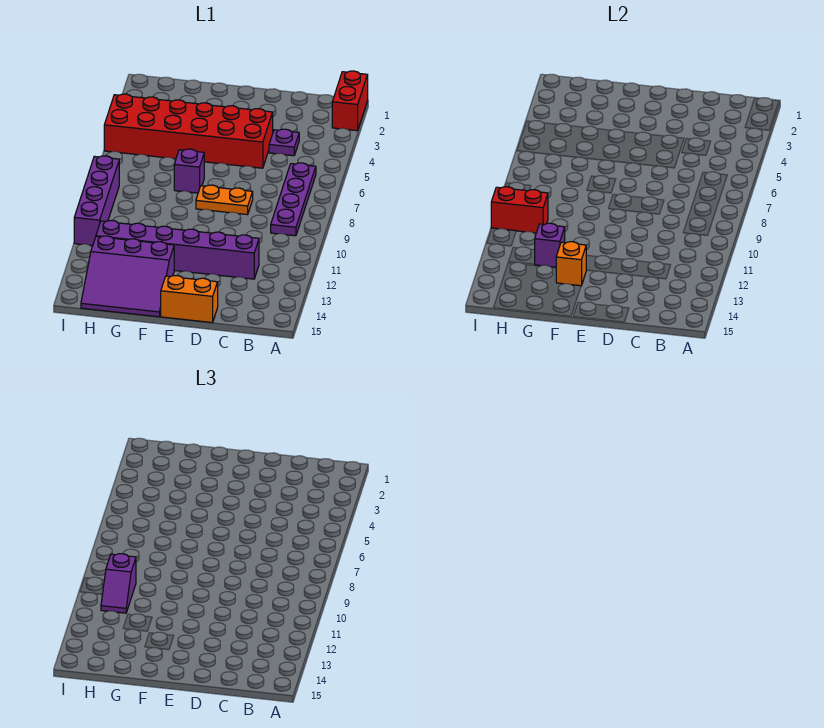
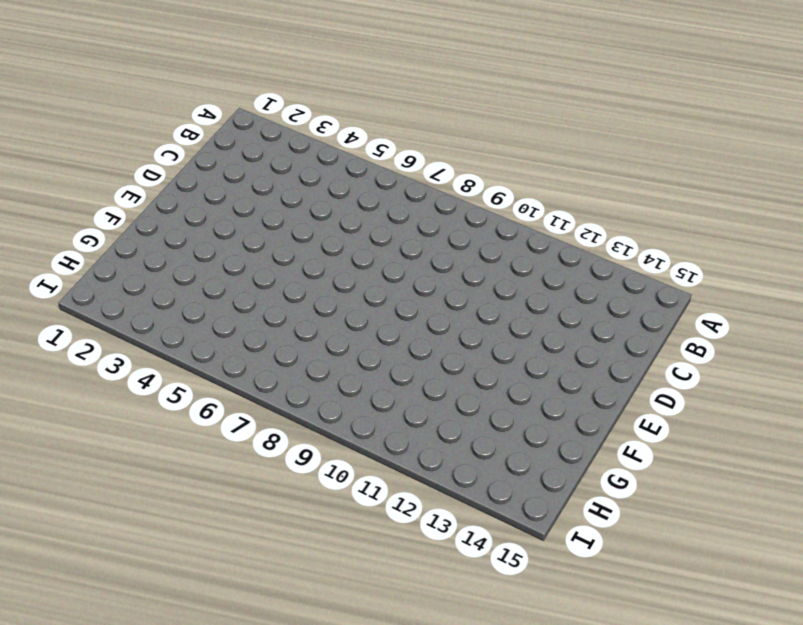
none -> red brick A1:A2 level 1
none -> purple plate B6:B9 level 1
none -> purple plate C4 level 1

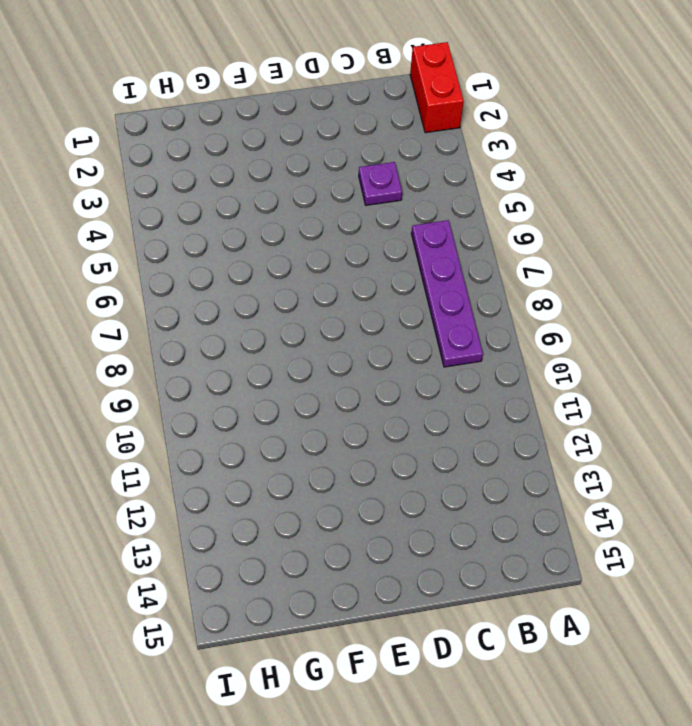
none -> purple brick C12:H12 level 1
none -> red brick D4:I5 level 1
none -> orange plate D8:E8 level 1

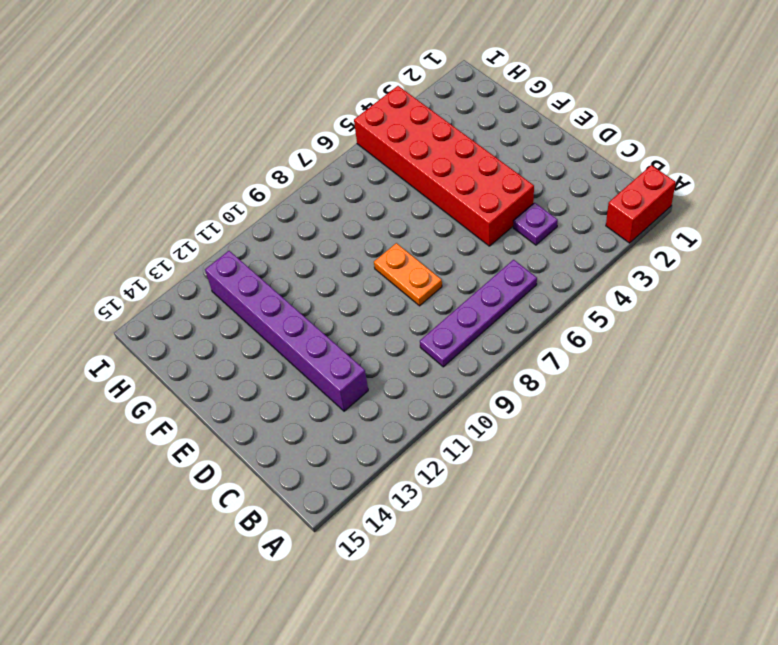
none -> orange brick D15:E15 level 1
none -> purple brick F7 level 1
none -> purple slope F13:H15 level 1 top 13

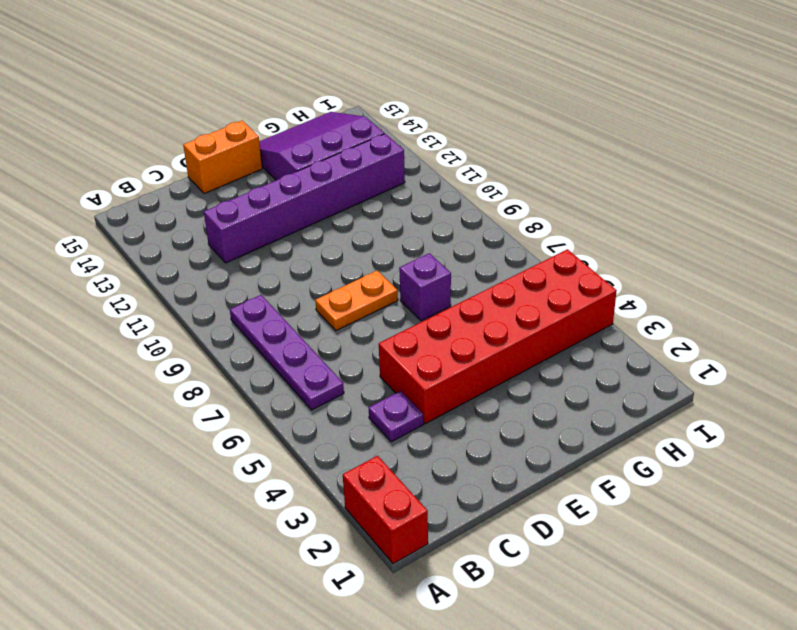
none -> purple brick I8:I11 level 1
none -> orange brick F13 level 2
none -> purple brick G12 level 2

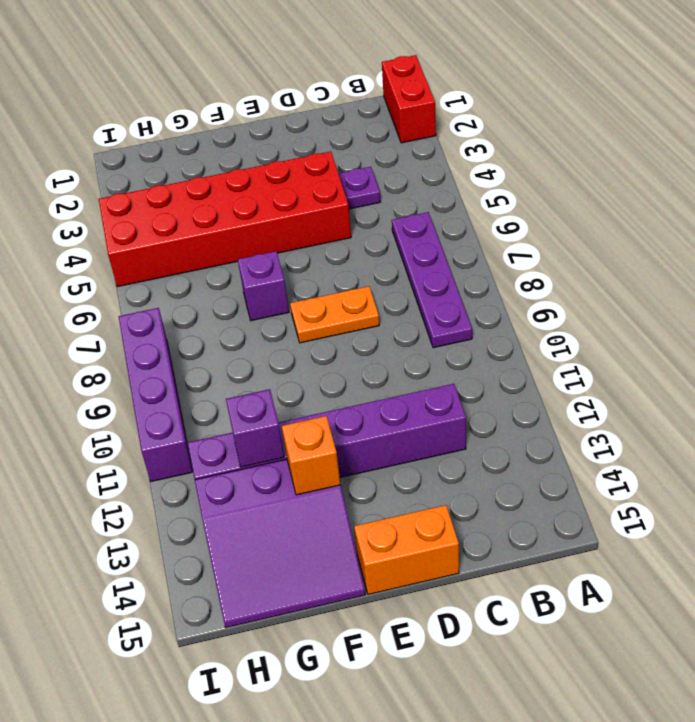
none -> red brick H10:I10 level 2
none -> purple slope H10:H11 level 3 top 10

